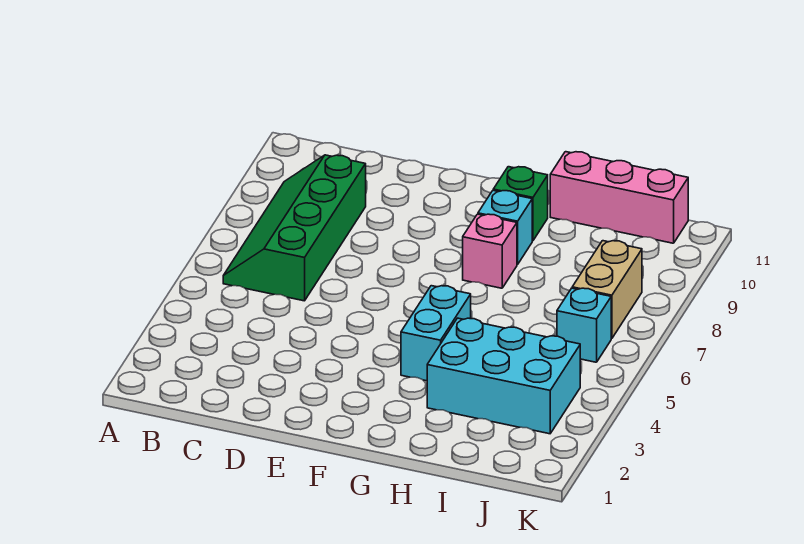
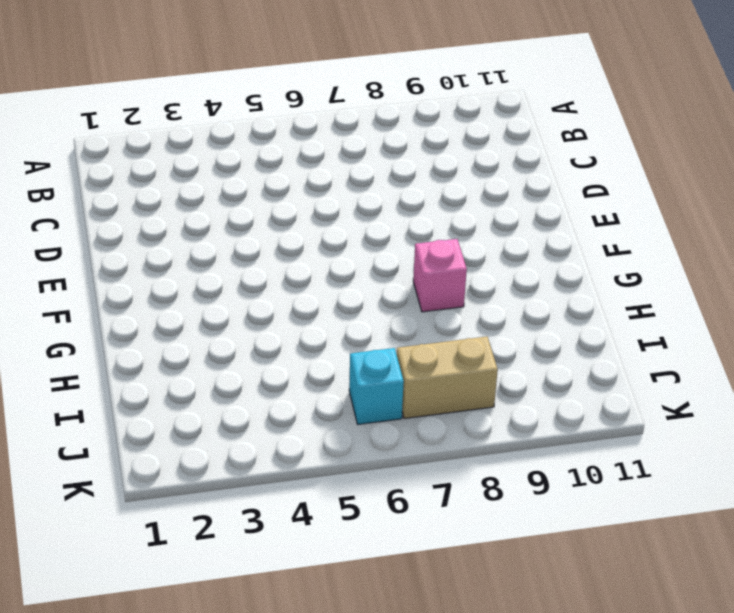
none -> green slope B6:C9 level 1 top C
none -> cyan brick G4:G5 level 1

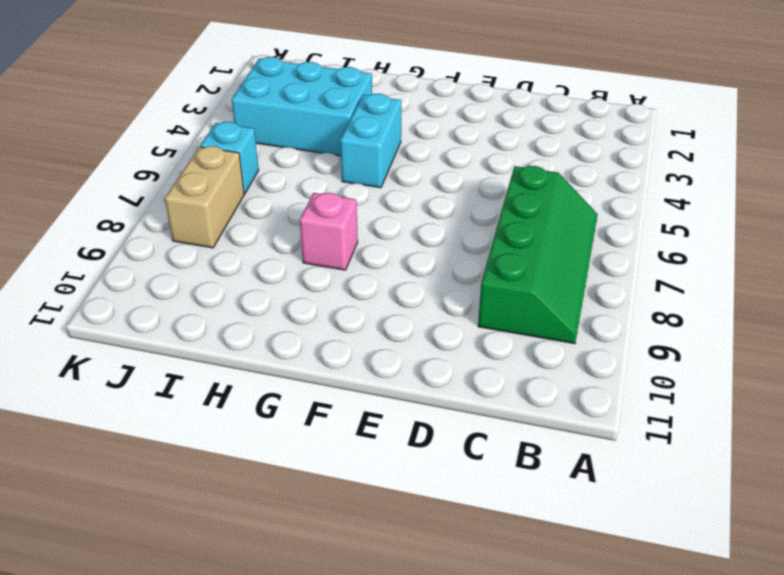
none -> cyan brick G9 level 1
none -> green brick G10 level 1

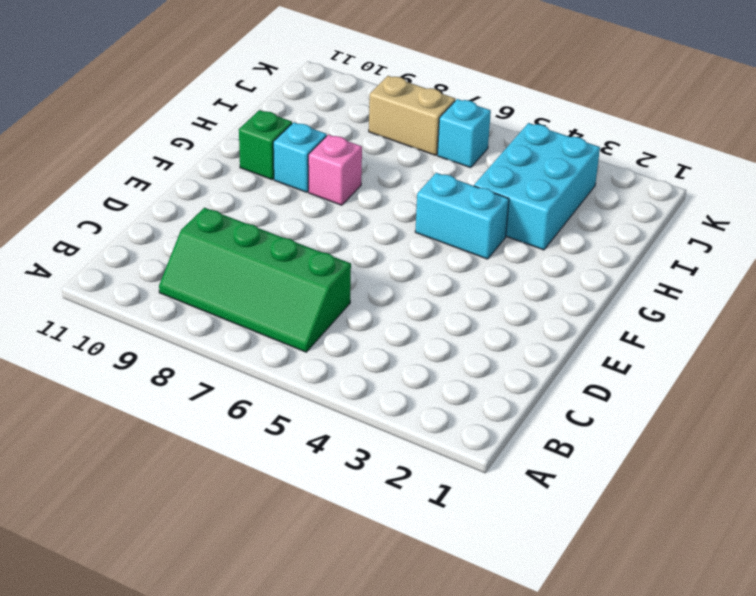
none -> pink brick H11:J11 level 1

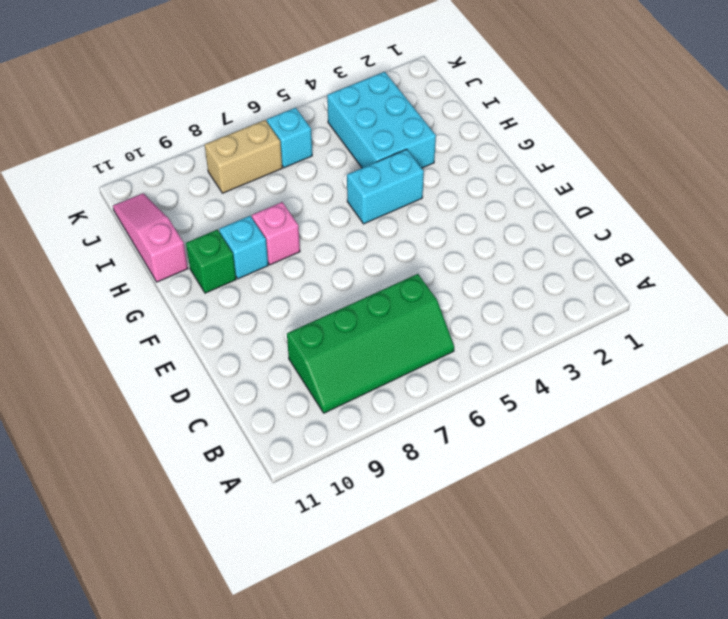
pink slope H11:J11 level 1 top H -> pink brick H11:J11 level 1

